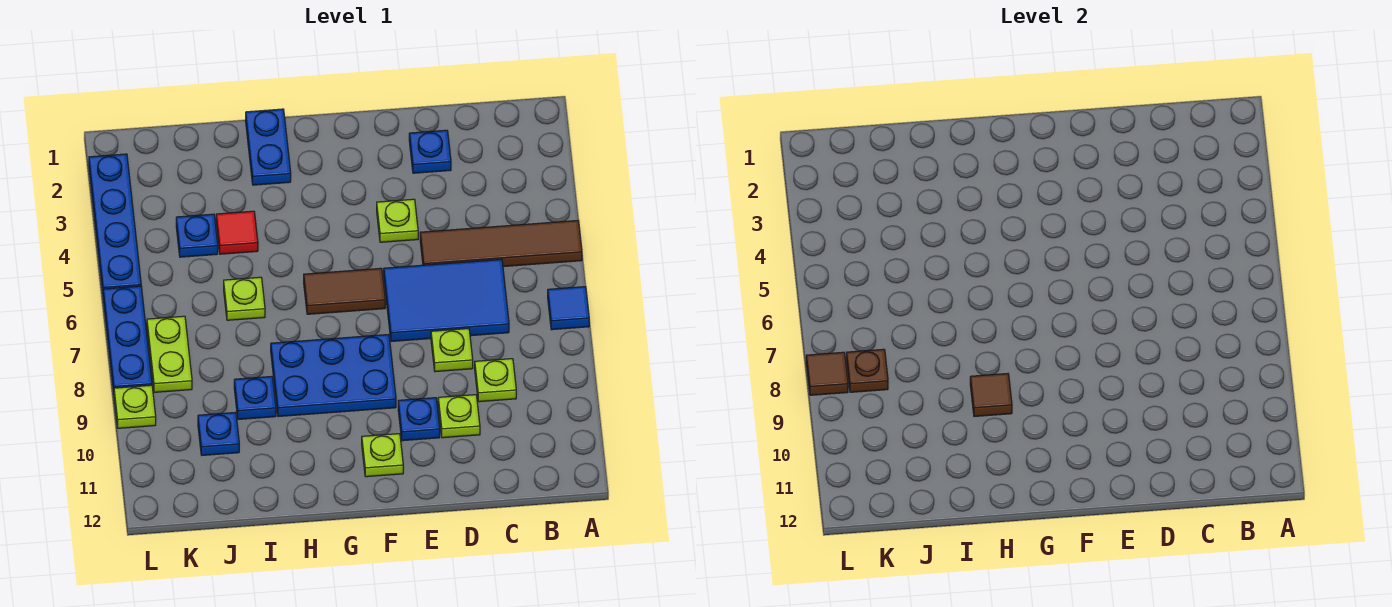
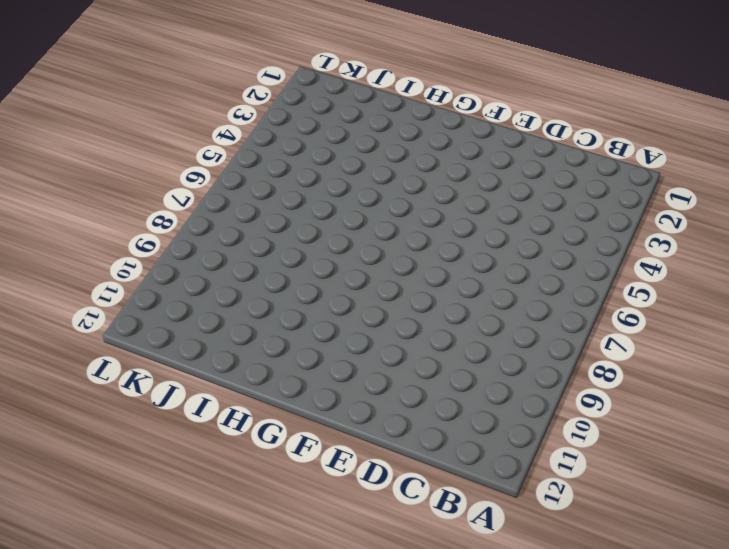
none -> brown tile A5:D5 level 1
none -> blue tile A7 level 1
none -> blue tile C6:E7 level 1

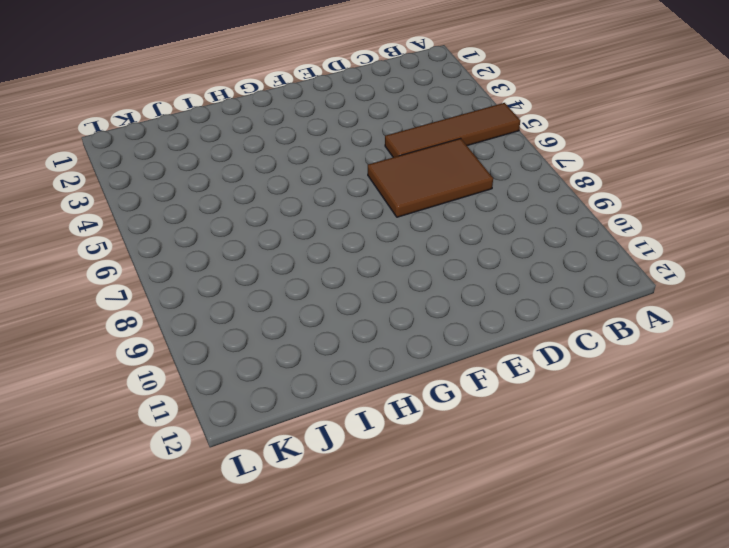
brown tile C6:E7 level 1 -> blue tile C6:E7 level 1
none -> blue tile A7 level 1
none -> lime plate C9 level 1
none -> blue plate D2 level 1

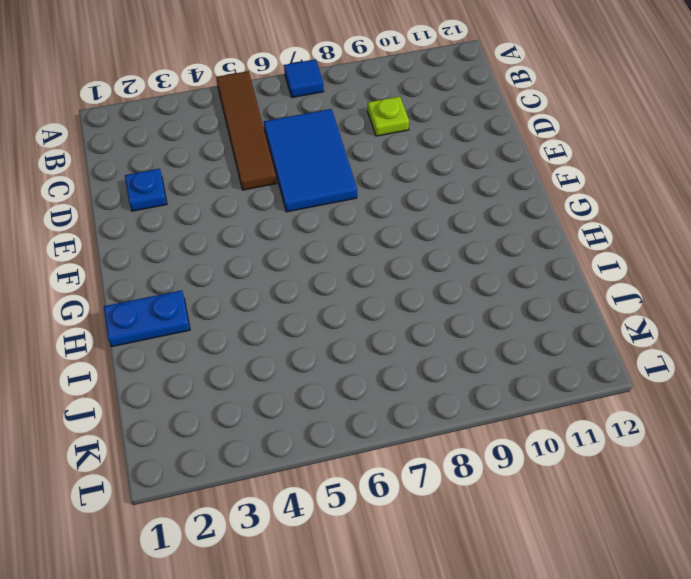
none -> lime plate D8 level 1
none -> lime plate D10 level 1
none -> lime plate E4 level 1

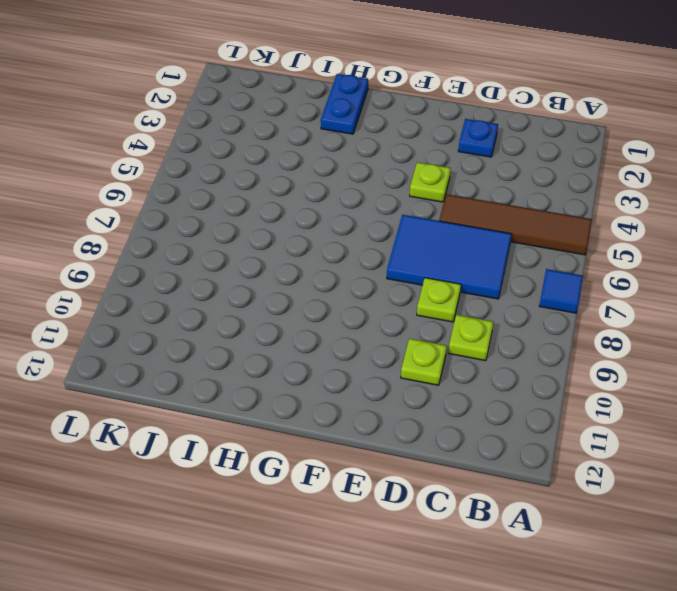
none -> blue plate E10 level 1
none -> brown tile F6:G6 level 1
none -> blue plate F8:H9 level 1

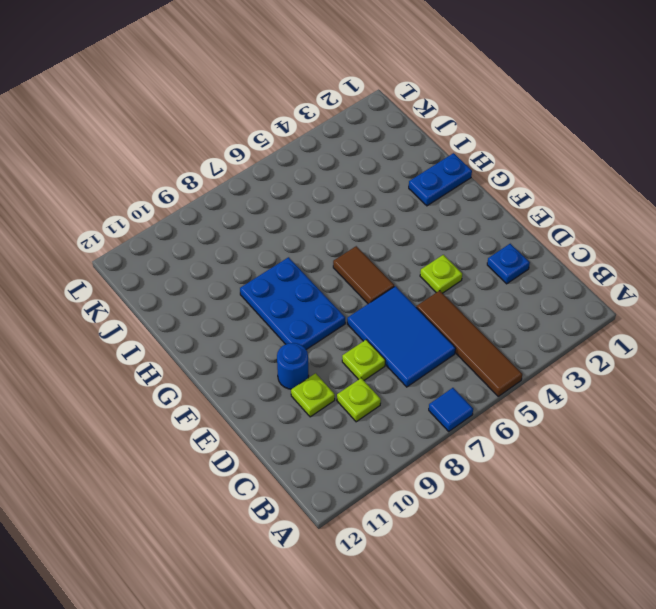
blue round brick E10 level 1 -> blue plate E10 level 1
none -> lime plate F11 level 1
none -> red tile I4 level 1
none -> lime plate I6 level 1

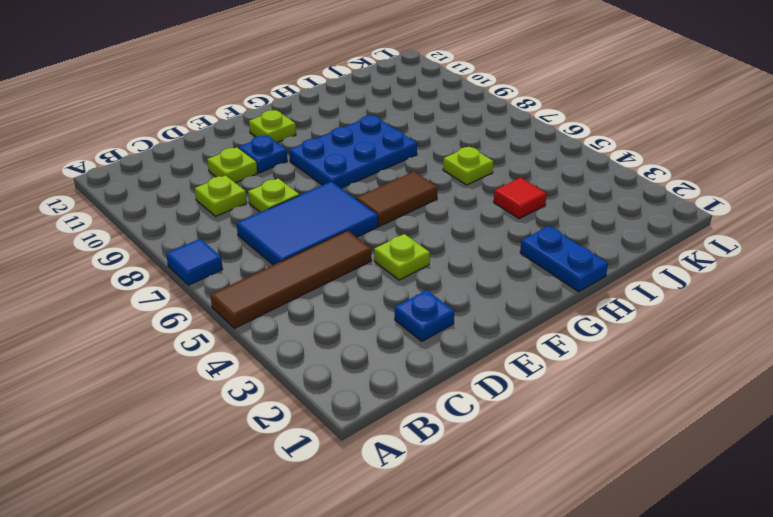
none -> blue plate I9 level 1
none -> blue plate J4 level 1
none -> blue plate J10 level 1

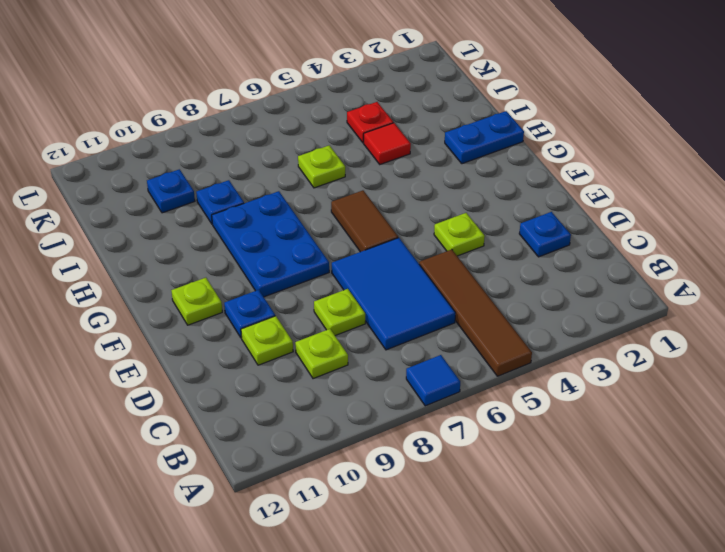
red plate J4 level 1 -> blue plate J4 level 1
none -> lime plate K7:K8 level 1
none -> blue plate L2:L5 level 1
none -> blue plate L6:L8 level 1

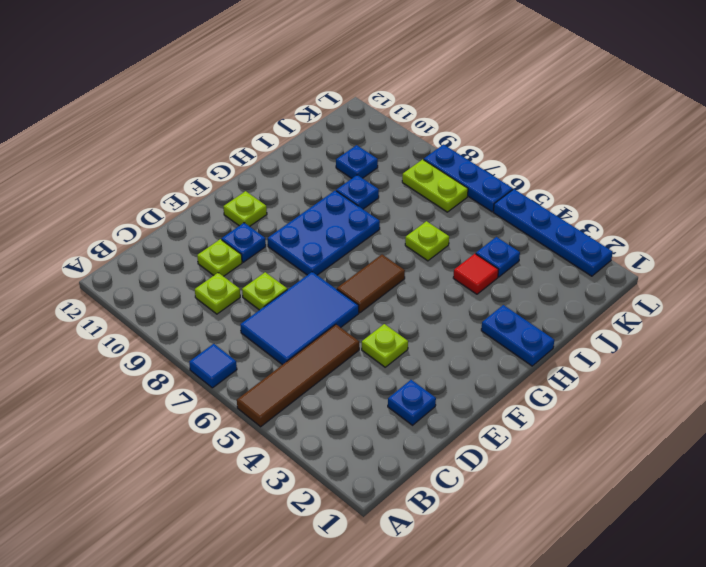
none -> lime plate L9 level 1
none -> brown tile H9 level 2
none -> brown plate K8 level 2

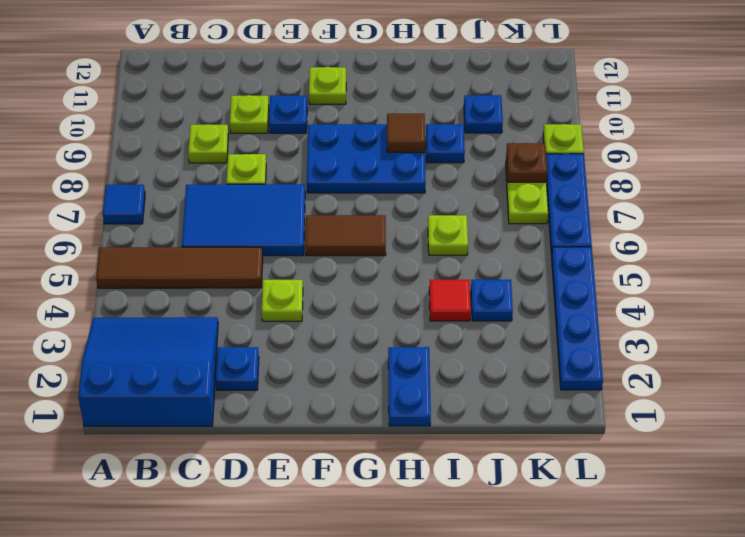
blue slope A1:C3 level 1 top 1 -> none
none -> brown tile L8 level 2

